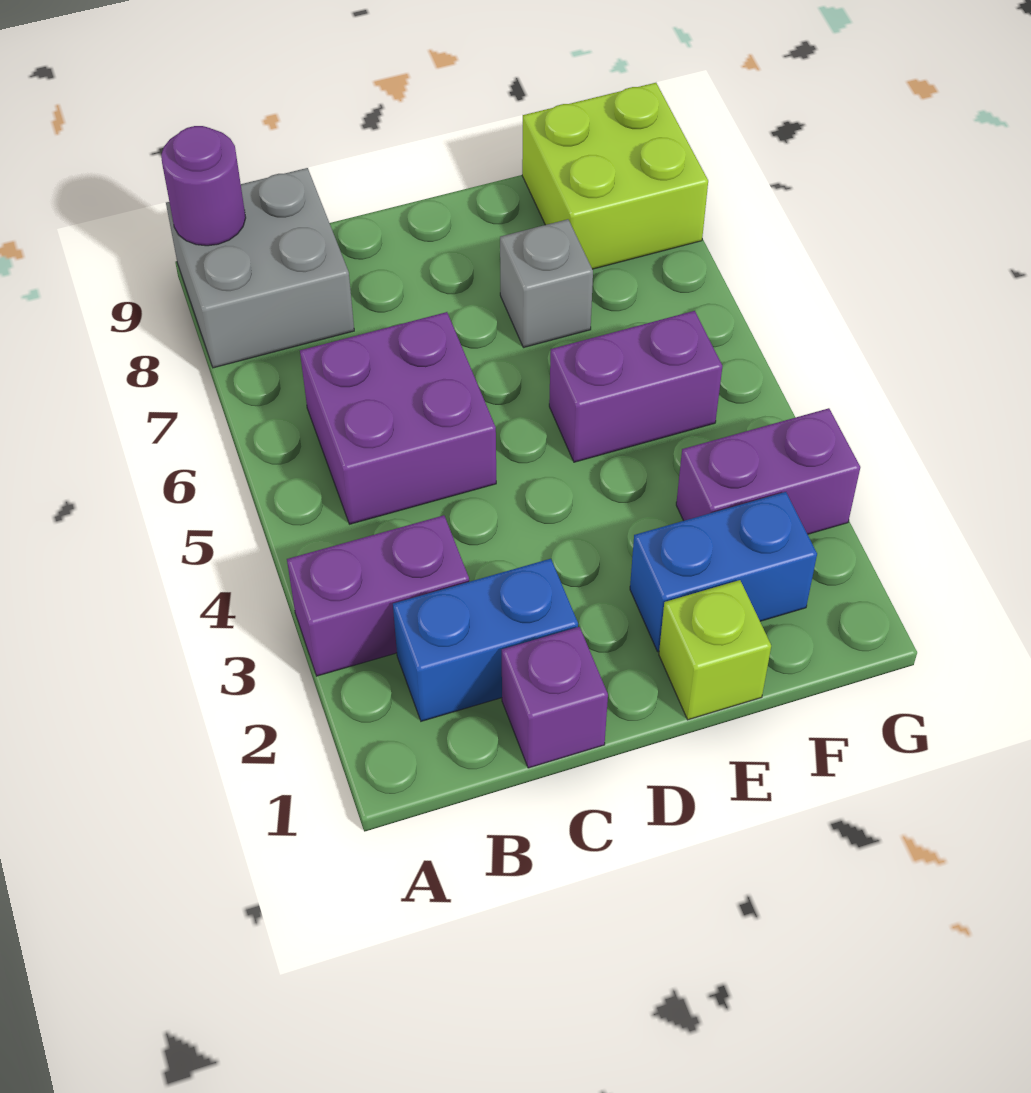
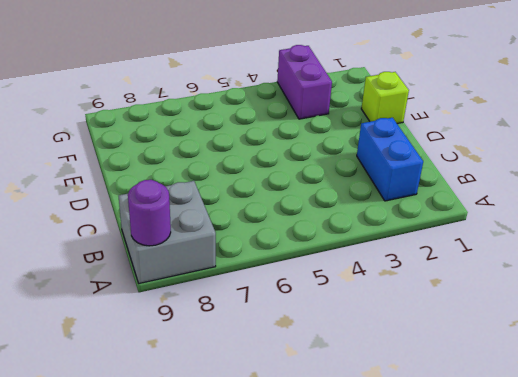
none -> purple brick A3:B3 level 1
none -> purple brick B5:C6 level 1
none -> purple brick C1 level 1

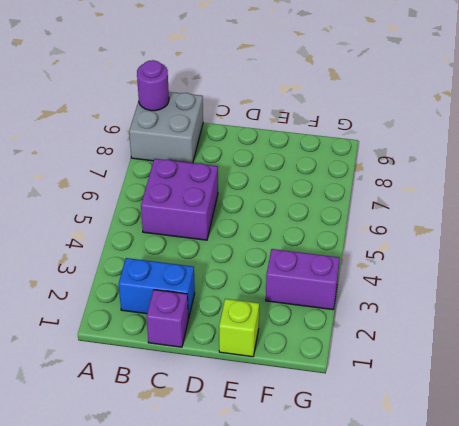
none -> purple brick A3:B3 level 1
none -> blue brick E2:F2 level 1
none -> purple brick E5:F5 level 1

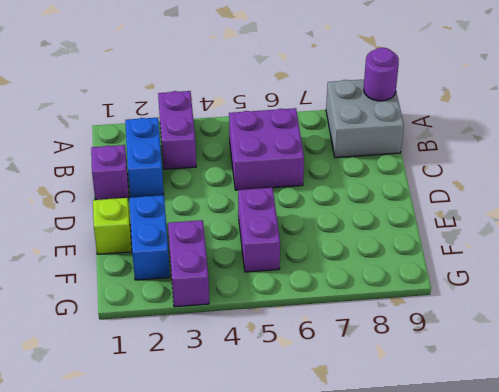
none -> grey brick E7 level 1
none -> lime brick F8:G9 level 1

